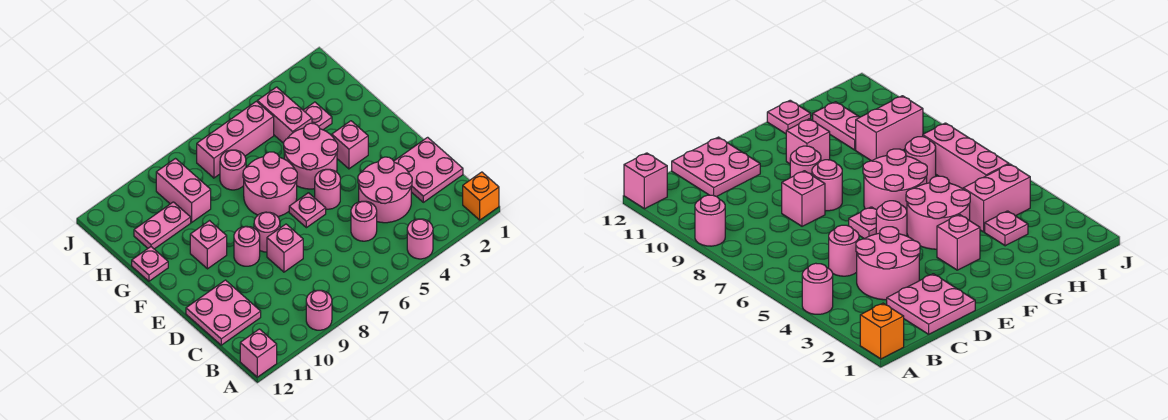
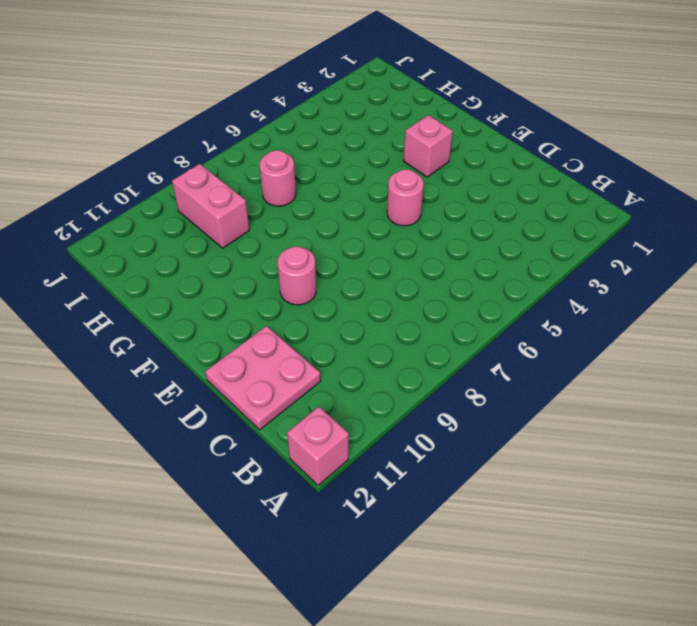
none -> orange brick A1 level 1
none -> pink round brick A4 level 1
none -> pink round brick A9 level 1

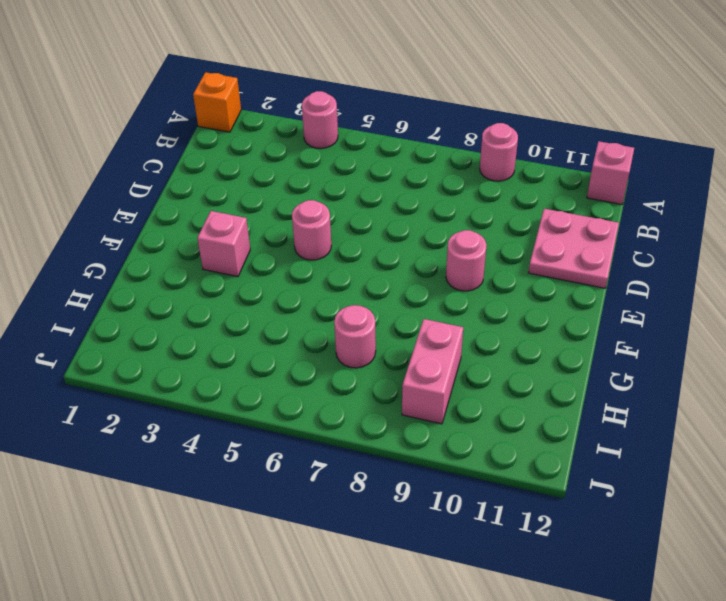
none -> pink plate C1:D2 level 1
none -> pink round brick C3:D4 level 1
none -> pink round brick C5 level 1

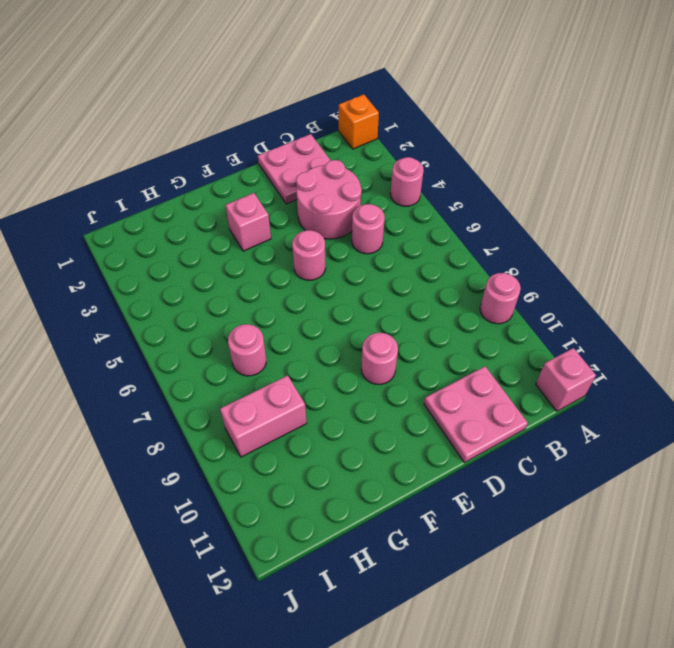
none -> pink brick D8 level 1
none -> pink plate E6 level 1
none -> pink round brick E8 level 1

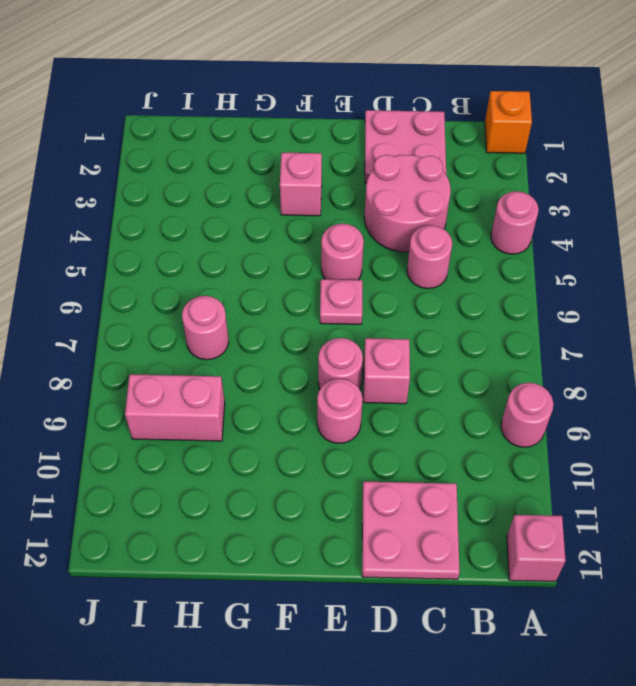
none -> pink round brick F4:G5 level 1
none -> pink round brick F6:G7 level 1
none -> pink brick F10 level 1

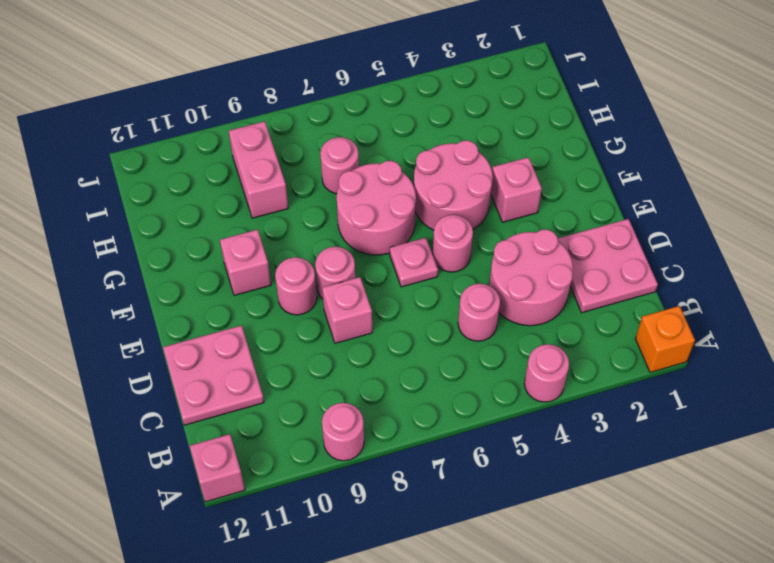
none -> pink plate G12 level 1
none -> pink plate H3 level 1
none -> pink brick H4:I4 level 1

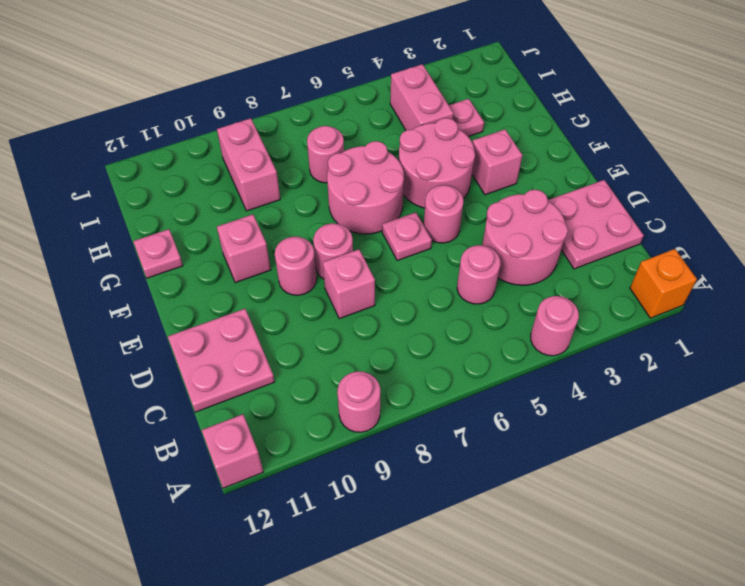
none -> pink plate H10:H11 level 1
none -> pink brick I5:I7 level 1

